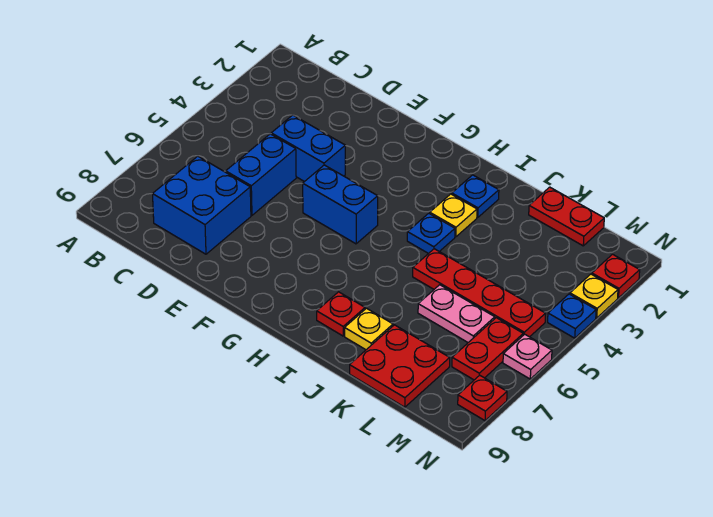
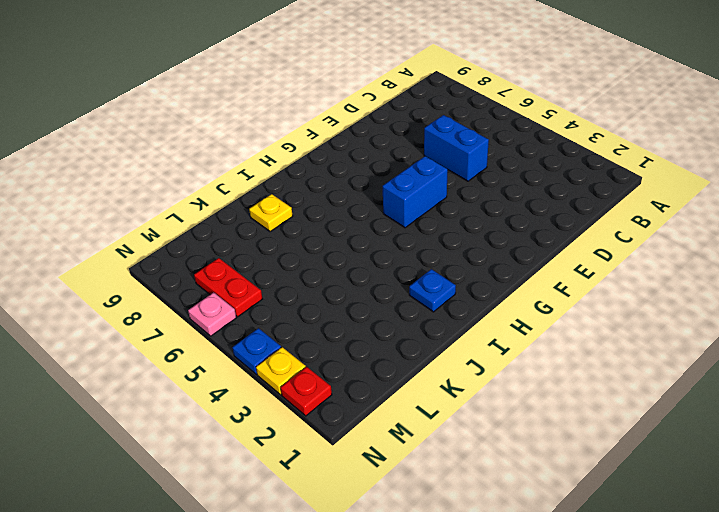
none -> blue brick C7:D8 level 1
none -> blue brick D4:E4 level 1
none -> yellow plate I3 level 1

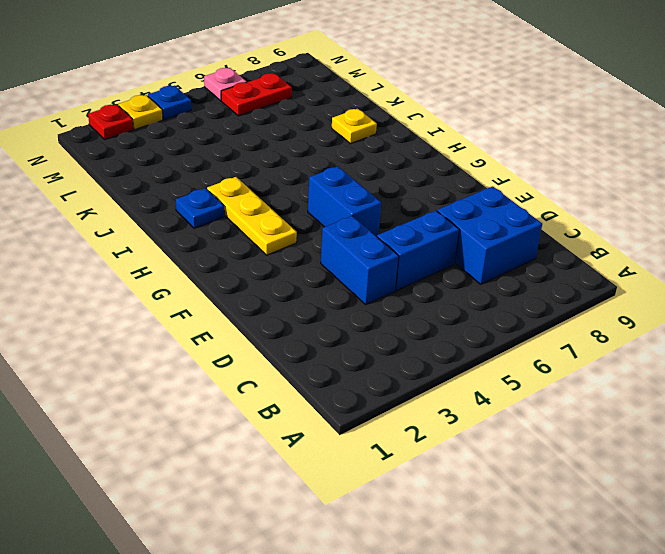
yellow plate G3:I3 level 1 -> yellow plate I3 level 1
none -> blue plate I4 level 1
none -> red plate I8 level 1
none -> red plate J5:M5 level 1

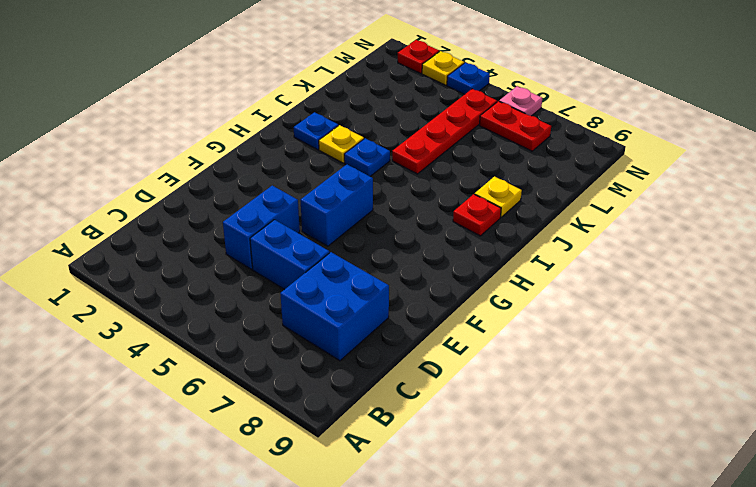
none -> red plate K1:L1 level 1
none -> pink plate K6:L6 level 1
none -> red plate K8:L9 level 1

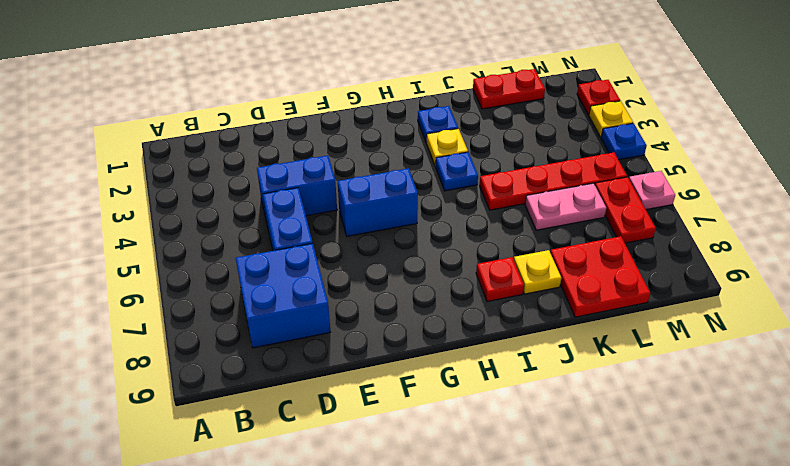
none -> red plate N8 level 1

